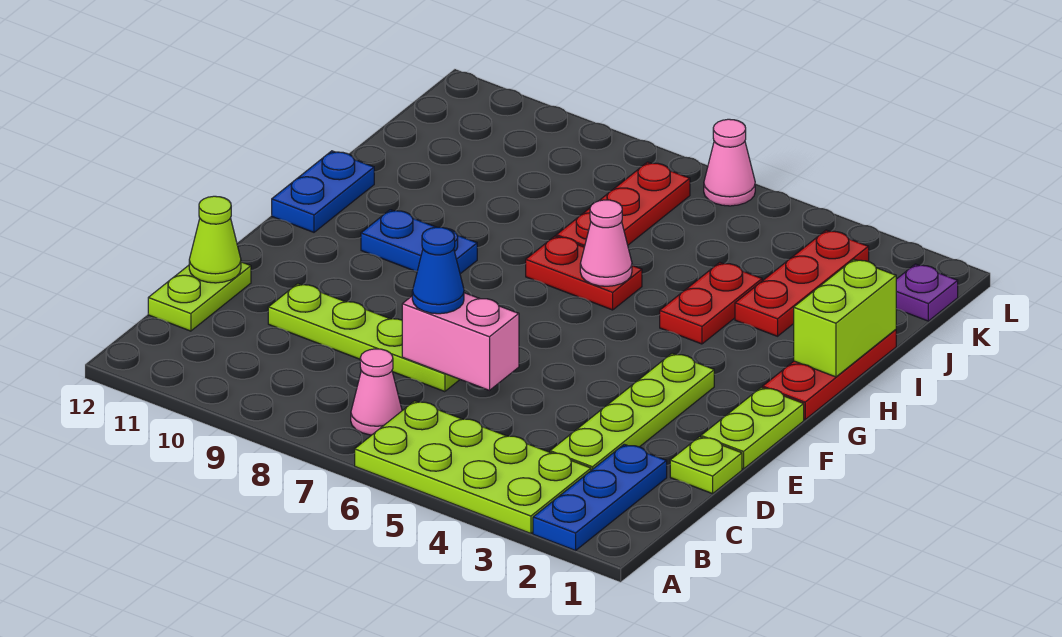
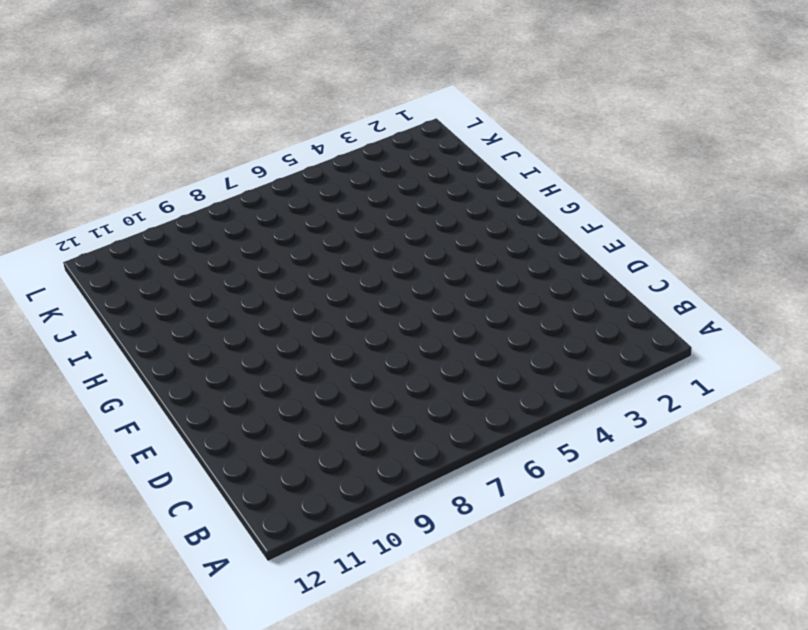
none -> blue plate A2:C2 level 1
none -> lime plate A3:B6 level 1
none -> pink cone B7 level 1

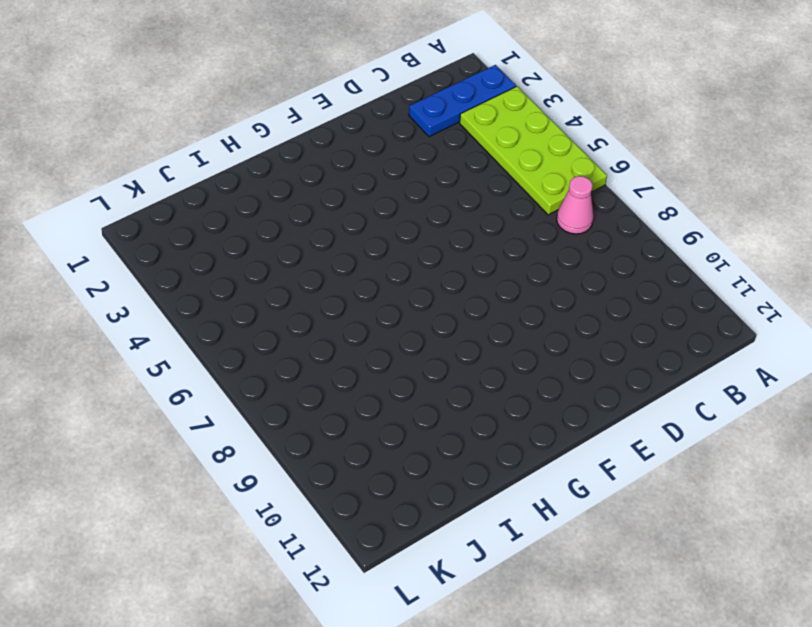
none -> lime plate C3:F3 level 1
none -> lime plate C12:D12 level 1
none -> lime plate D1 level 1

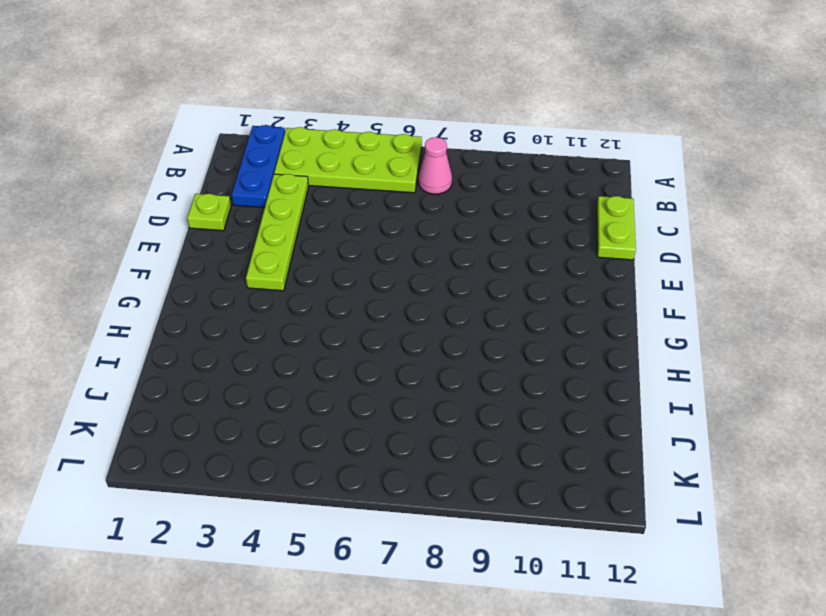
none -> lime plate D7:D10 level 1
none -> lime plate E1:F1 level 1
none -> red plate G1:I1 level 1

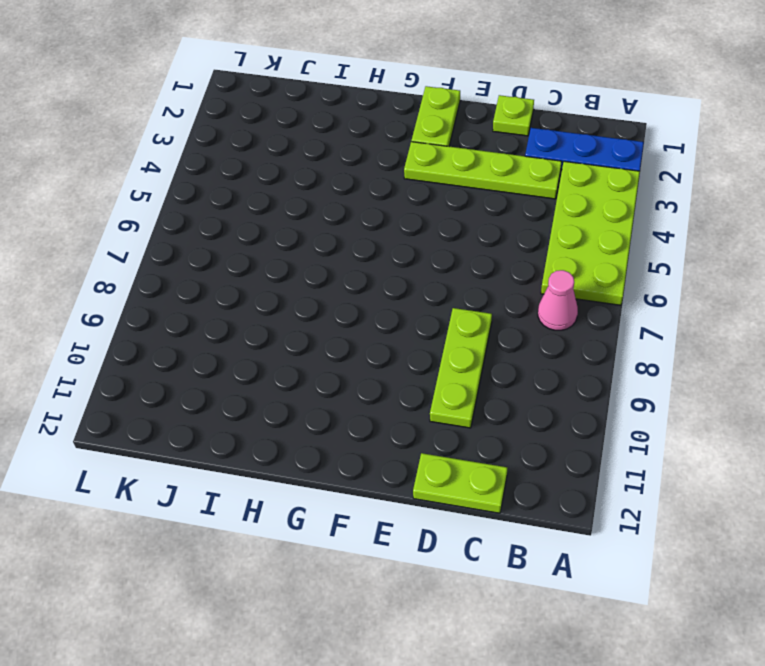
lime plate D8:D10 level 1 -> lime plate D7:D10 level 1
lime plate F1:F2 level 1 -> lime plate E1:F1 level 1
none -> red plate G1:I1 level 1
none -> blue plate G9:G10 level 1
none -> blue plate G12:H12 level 1

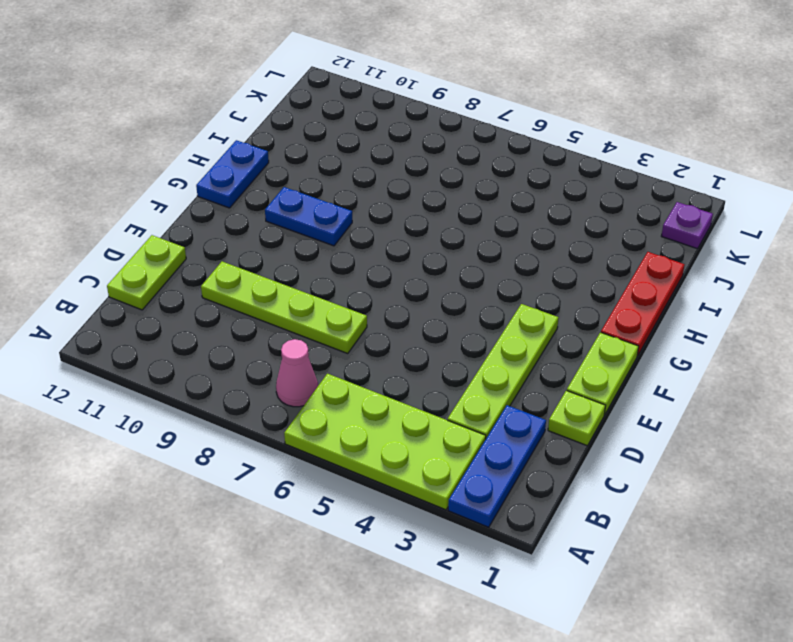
none -> red plate H4:I4 level 1
none -> red plate H6:H7 level 1
none -> red plate I3:K3 level 1

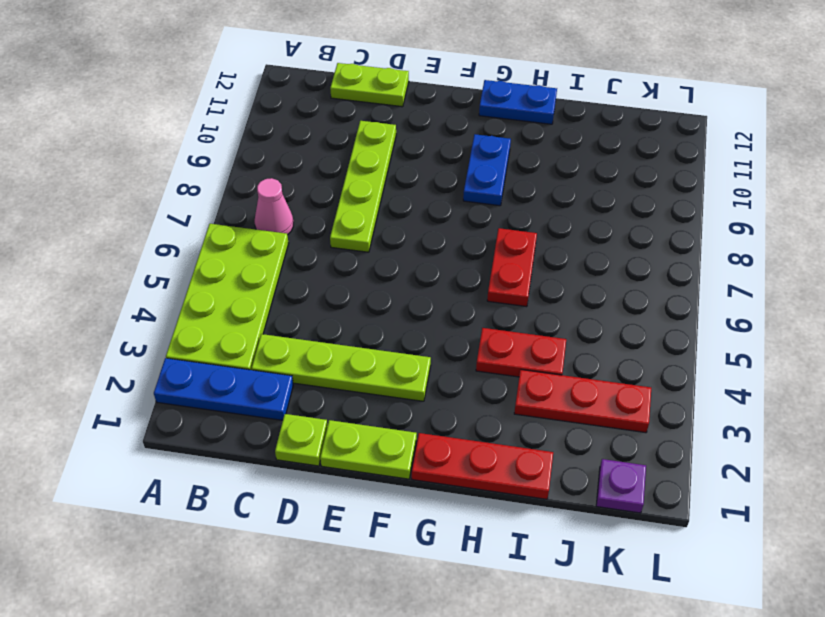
none -> red plate I7:K7 level 1
none -> pink cone L6 level 1
none -> pink brick D6:D7 level 2

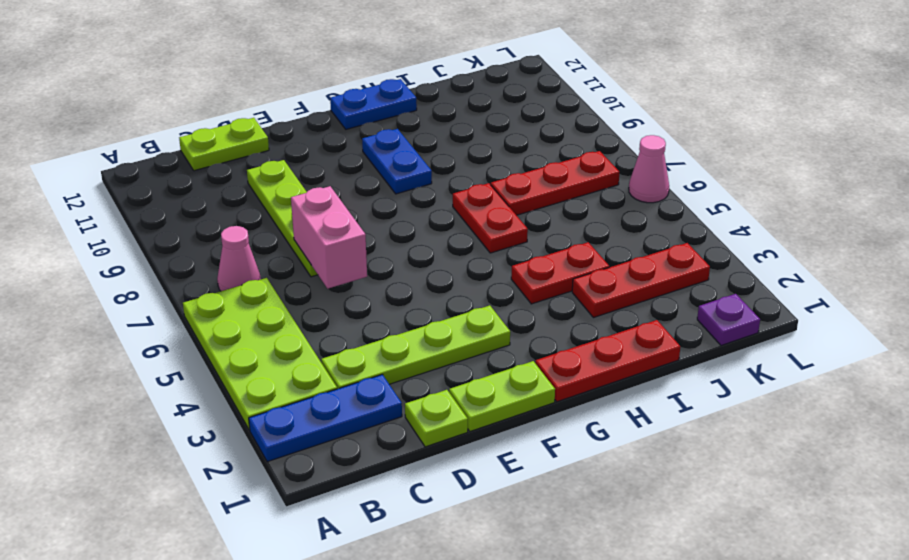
none -> lime cone D12 level 2
none -> lime brick H1:I1 level 2
none -> pink cone H6 level 2

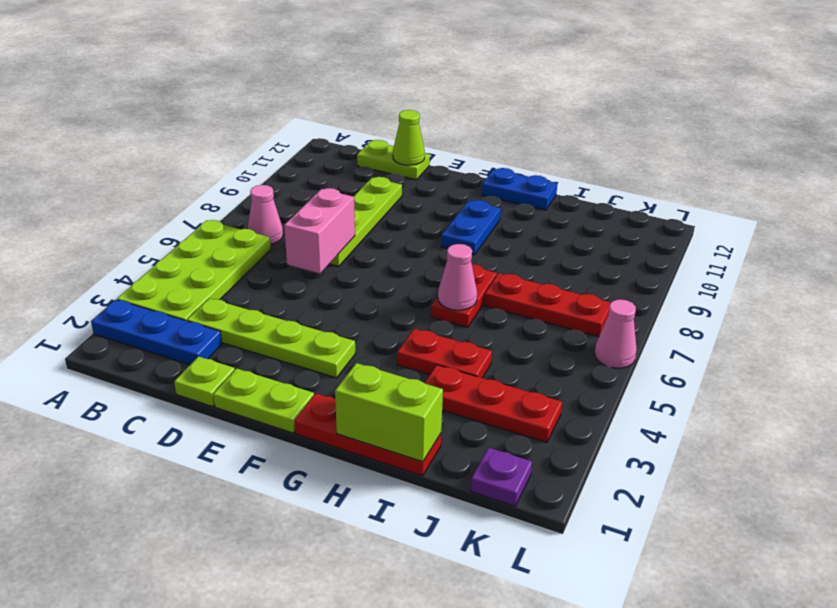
none -> blue cone D7 level 3

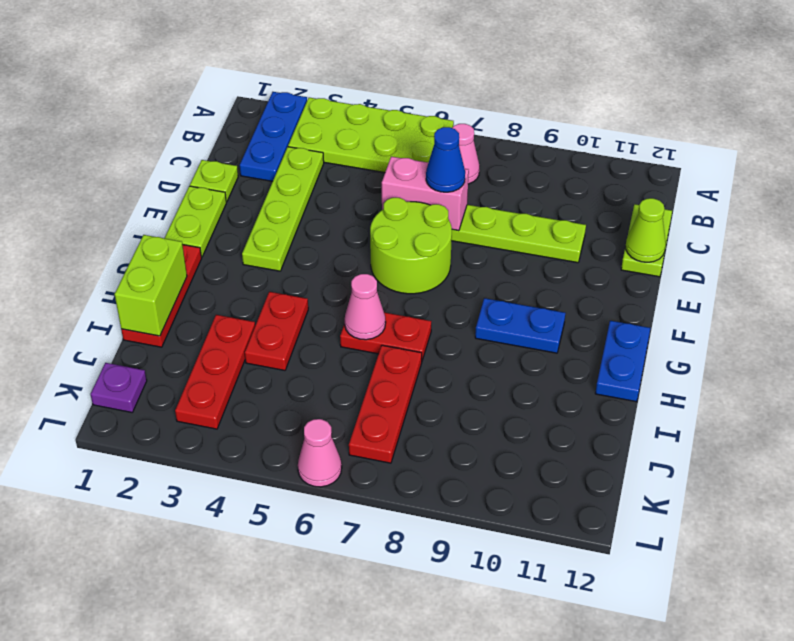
lime round brick E6:F7 level 1 -> none

